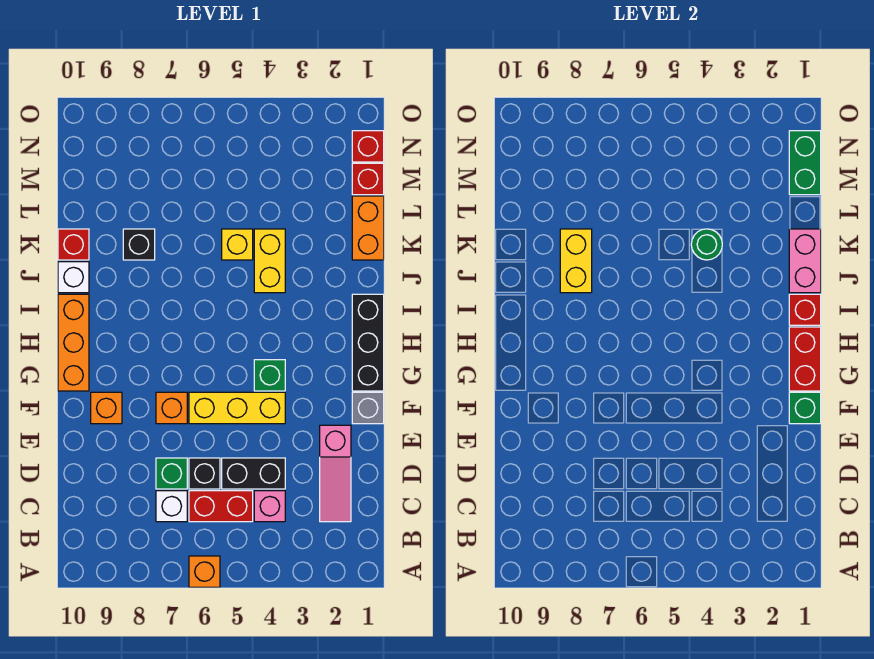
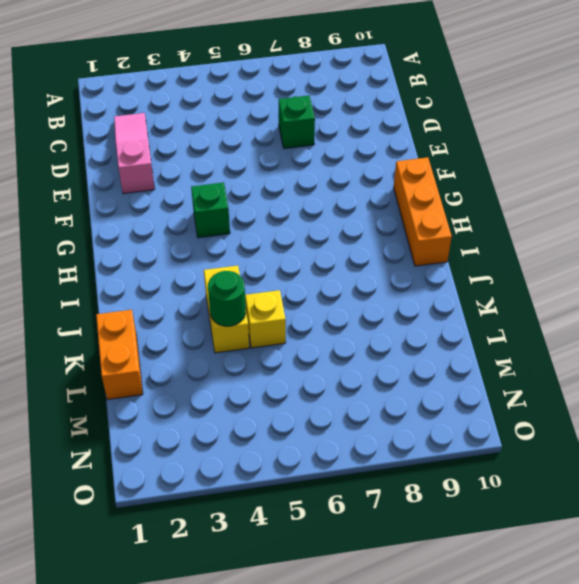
none -> orange brick A6 level 1
none -> pink brick C4 level 1
none -> red brick C5:C6 level 1
none -> white brick C7 level 1

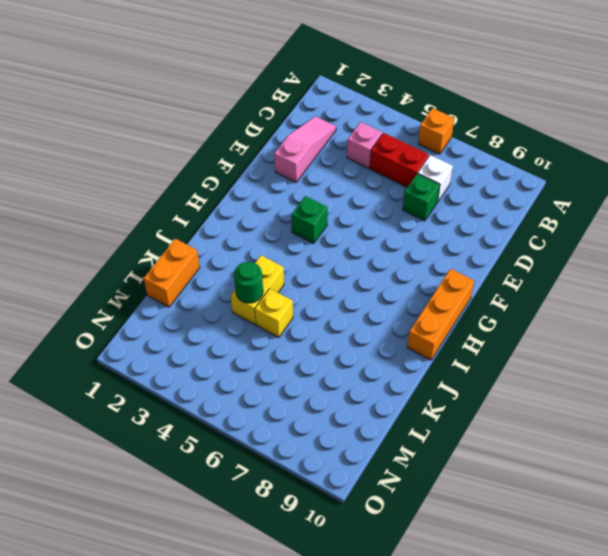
none -> black brick D4:D5 level 1
none -> black brick D6 level 1
none -> grey brick F1 level 1
none -> yellow brick F4:F6 level 1

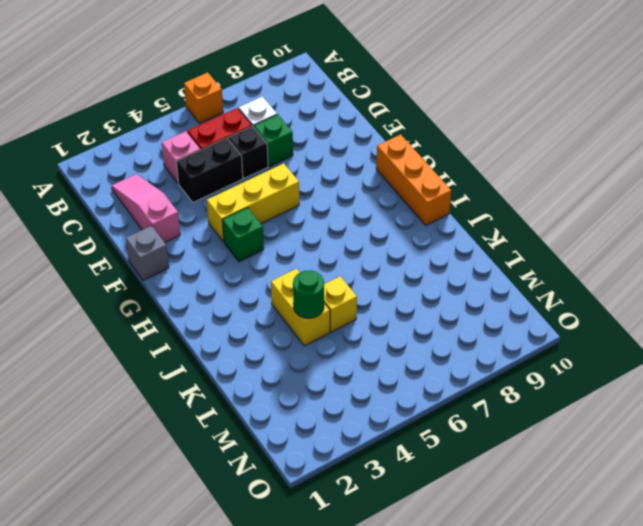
none -> orange brick F7 level 1
none -> orange brick F9 level 1
none -> black brick G1:I1 level 1
none -> white brick J10 level 1

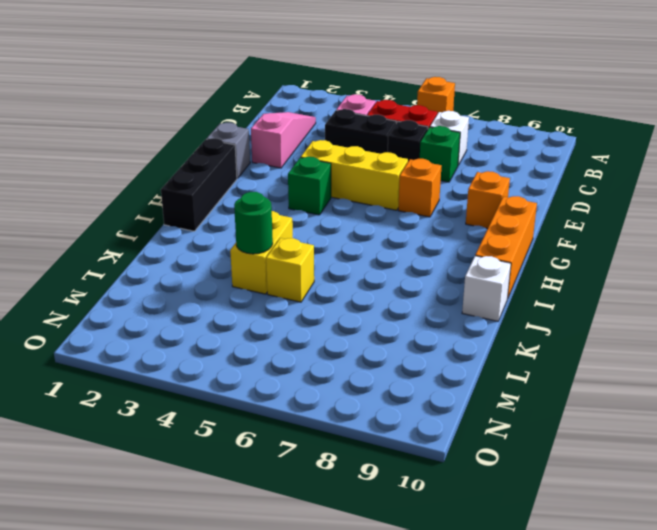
none -> orange brick K1:L1 level 1
none -> black brick K8 level 1
none -> red brick K10 level 1
none -> red brick M1 level 1

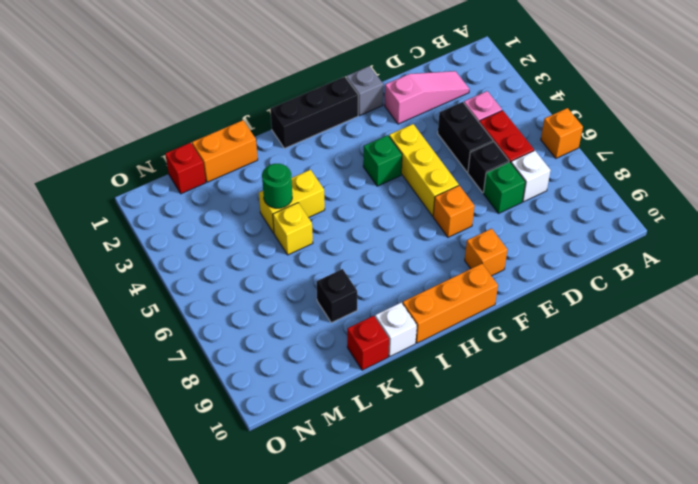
none -> red brick N1 level 1
none -> green brick F1 level 2
none -> red brick G1:H1 level 2
none -> red brick I1 level 2

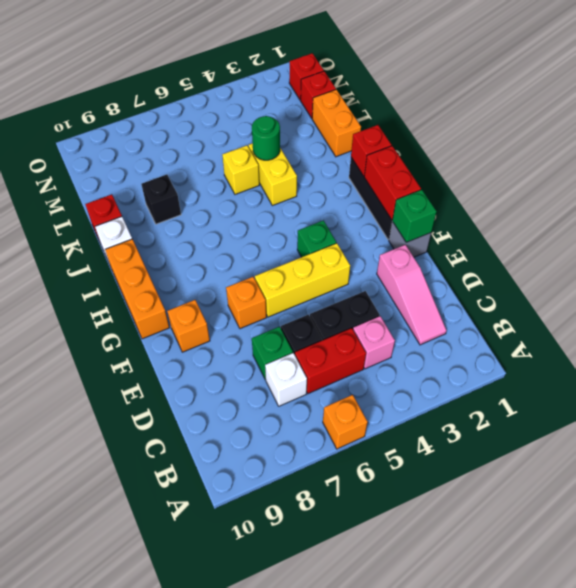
none -> pink brick J1:K1 level 2
none -> yellow brick J8:K8 level 2
none -> green brick M1:N1 level 2

